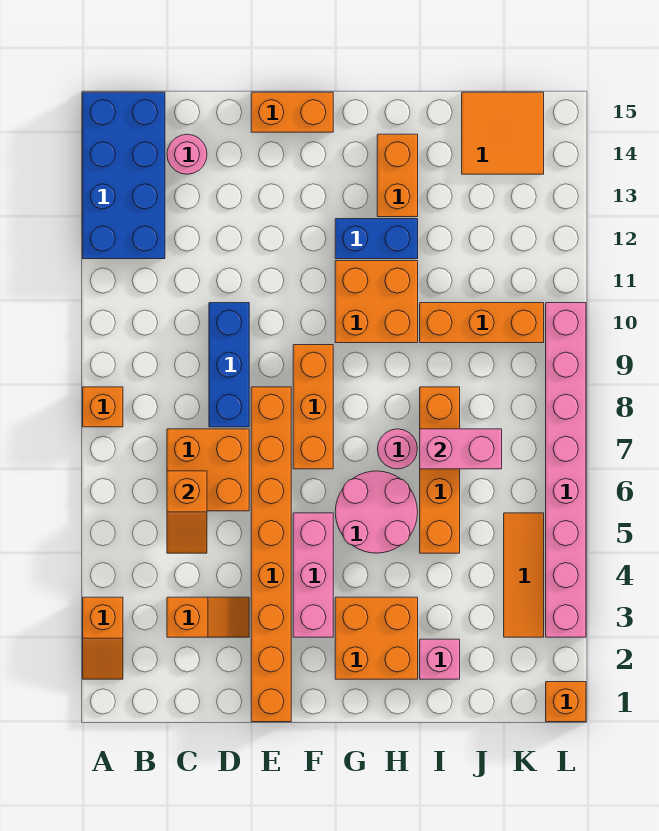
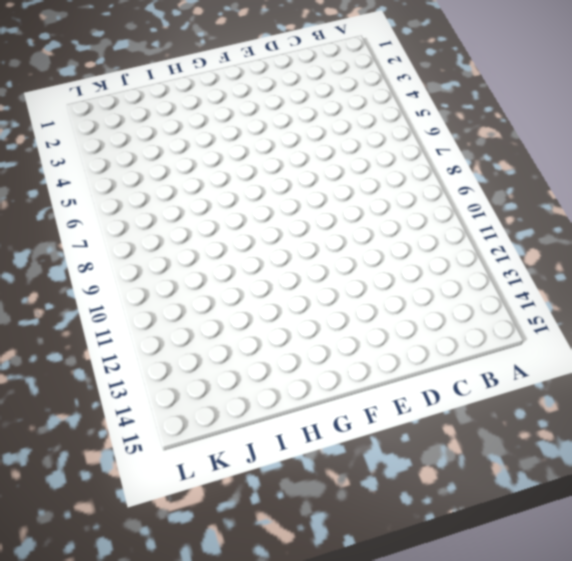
none -> orange slope A2:A3 level 1 top 3
none -> orange brick A8 level 1
none -> blue brick A12:B15 level 1

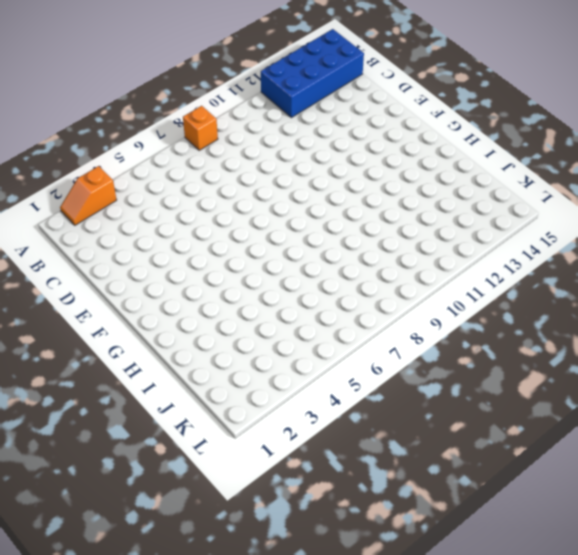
none -> orange slope C3:D3 level 1 top C
none -> orange brick C6:D7 level 1
none -> pink round brick C14 level 1

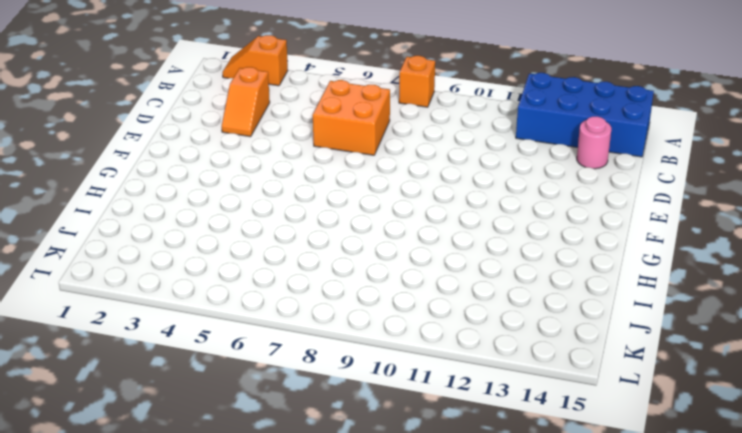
none -> blue brick D8:D10 level 1
none -> orange brick E1:E8 level 1
none -> orange brick E15:F15 level 1

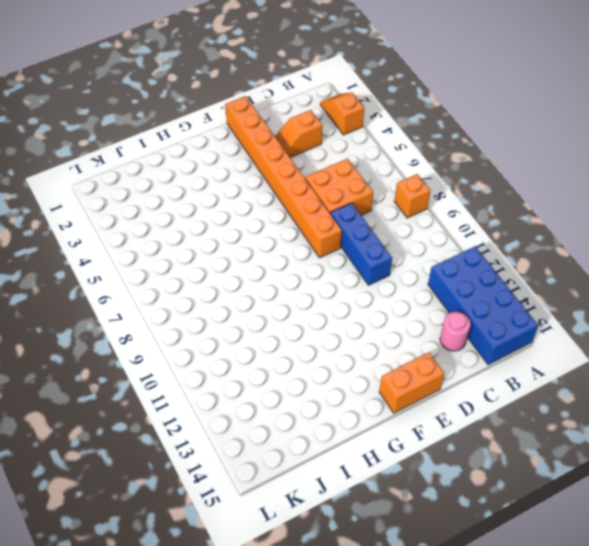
none -> pink brick F3:F5 level 1
none -> orange brick F7:F9 level 1
none -> orange brick G2:H3 level 1

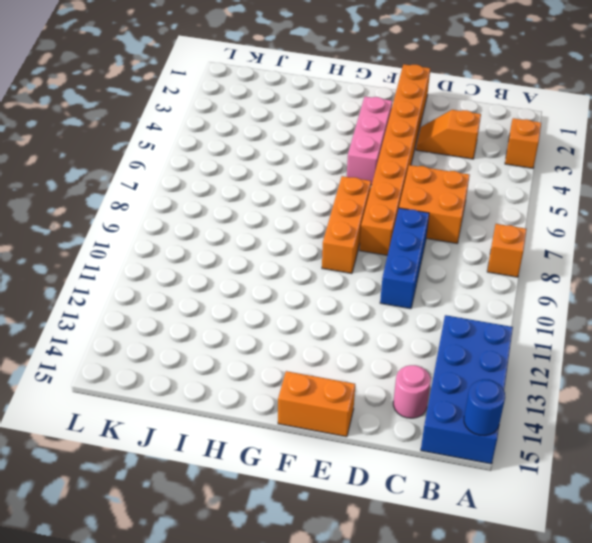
blue round brick A15 level 2 -> none
none -> orange brick G2:H3 level 1
none -> pink round brick G5:H6 level 1
none -> orange brick G10:H11 level 1

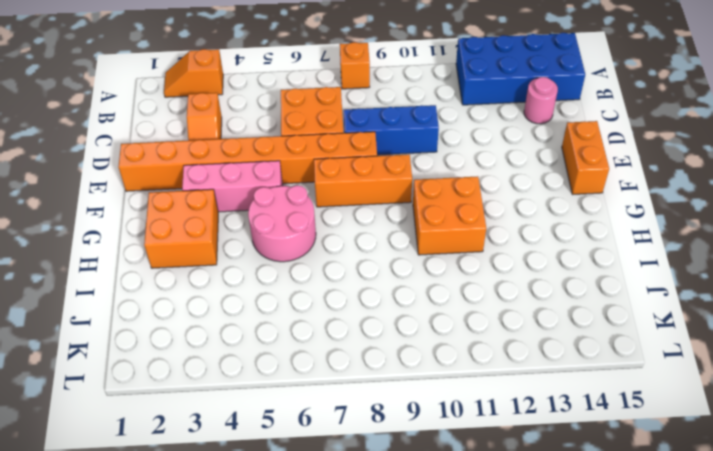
none -> blue brick G12:H12 level 1
none -> pink round brick H7 level 1
none -> orange brick H13:H14 level 1

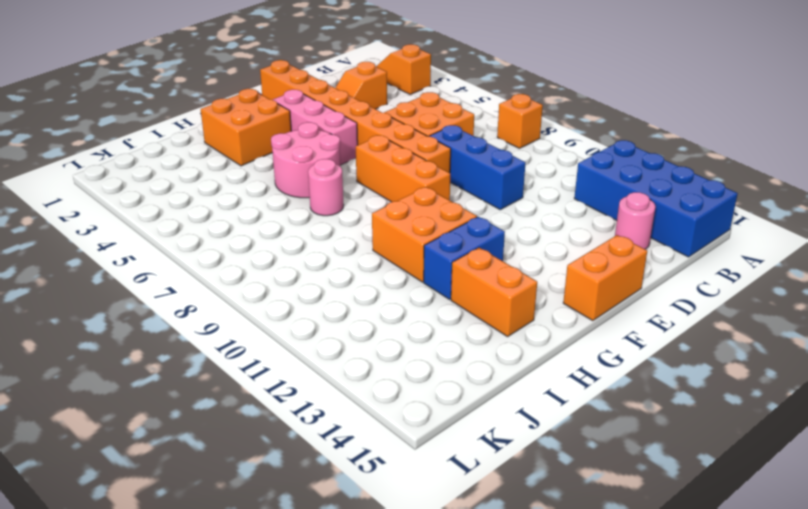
none -> pink brick I2 level 1
none -> orange brick I5:I8 level 1
none -> orange brick I10:K10 level 1

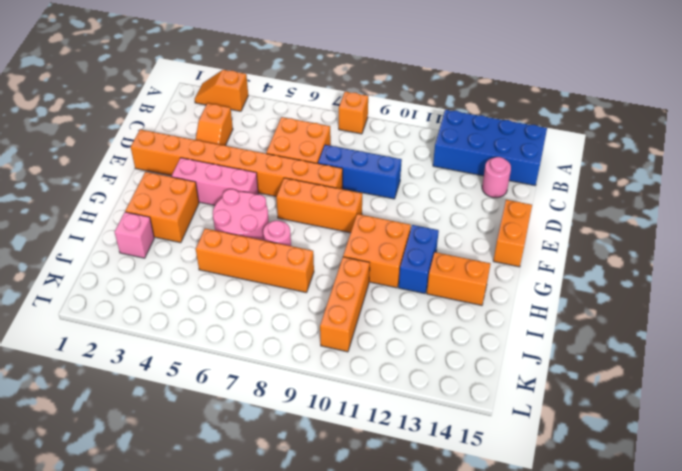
none -> orange tile J14:K15 level 1
none -> orange tile K3:K5 level 1
none -> orange brick L1 level 1

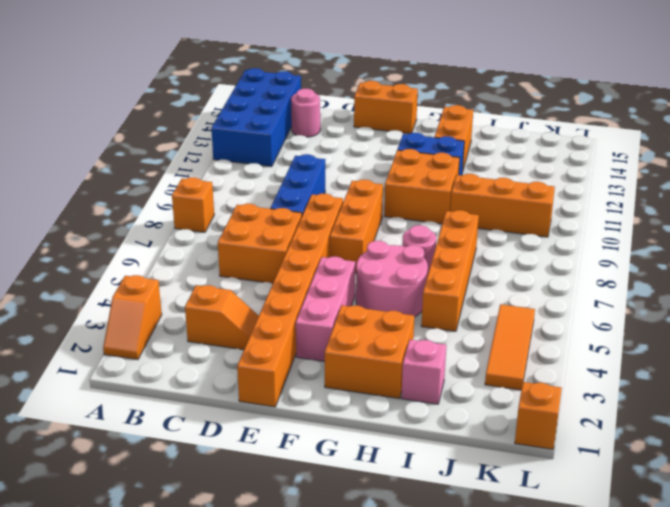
none -> orange tile J14:K15 level 1
none -> pink brick L3:L10 level 1
none -> orange slope C5:C6 level 2 top 6

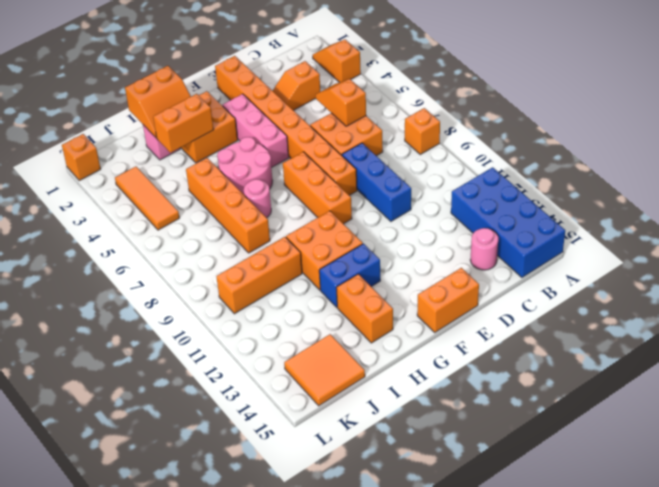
orange slope H1:I2 level 2 top 1 -> none
orange brick H3:I3 level 2 -> none
none -> pink brick L3:L10 level 1
none -> pink brick I7:J7 level 2

